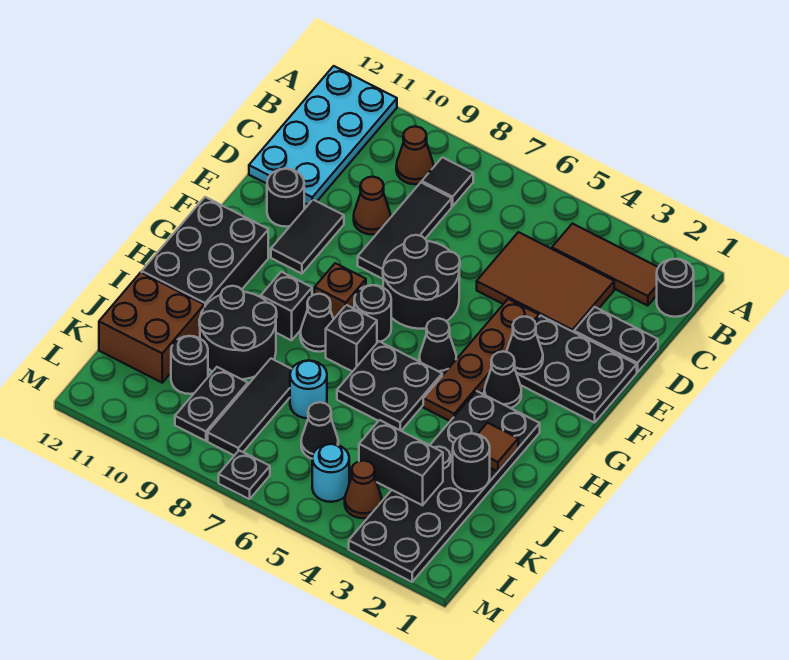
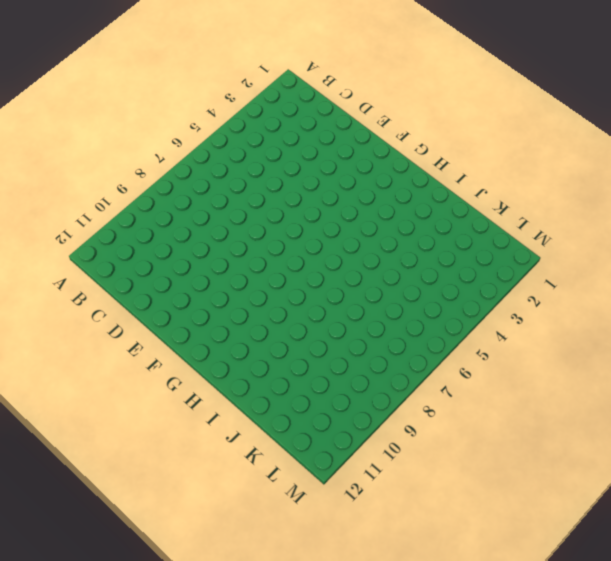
none -> cyan plate A11:D12 level 1
none -> black round brick B1 level 1
none -> brown tile B2:B4 level 1
none -> black tile B8 level 1

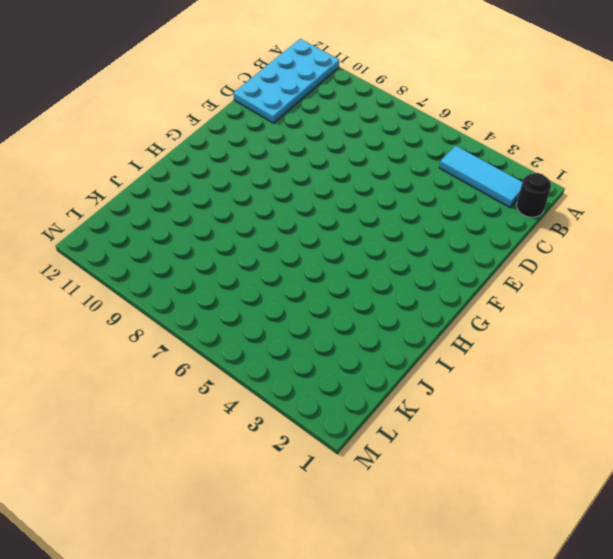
cyan tile B2:B4 level 1 -> brown tile B2:B4 level 1
none -> black tile B8 level 1
none -> brown cone B9 level 1
none -> brown tile C3:D5 level 1
none -> black tile C8:E8 level 1

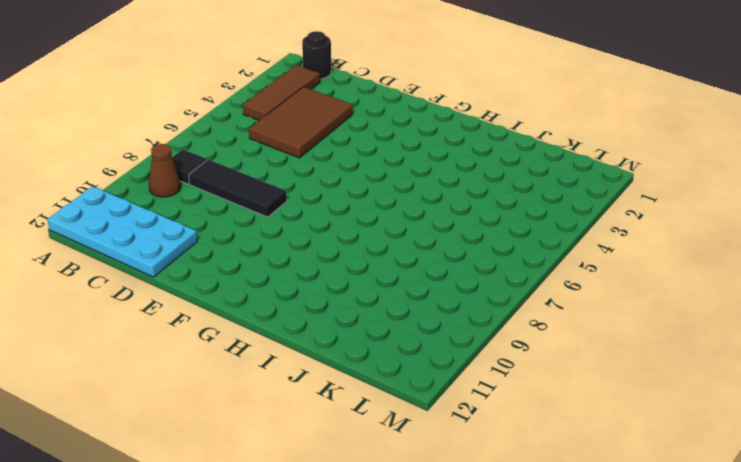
none -> black plate D1:D2 level 1
none -> brown cone D9 level 1
none -> black plate E1:F3 level 1
none -> brown plate E4:H4 level 1

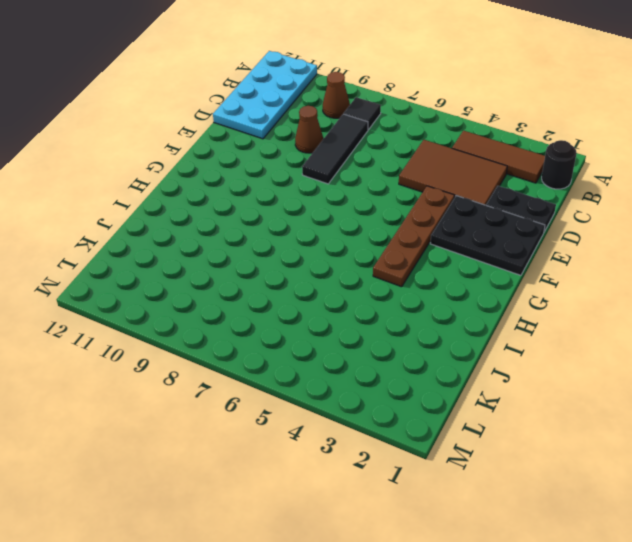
none -> black round brick E6:F7 level 1
none -> black tile E10:F10 level 1
none -> black round brick E11 level 1
none -> black cone G3 level 1

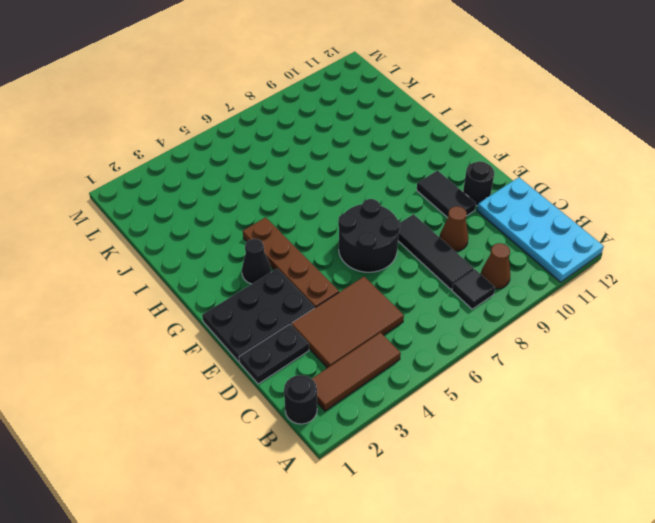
none -> black cone G5 level 1
none -> black round brick G7 level 1
none -> brown brick G8 level 1
none -> black brick G11:I12 level 1

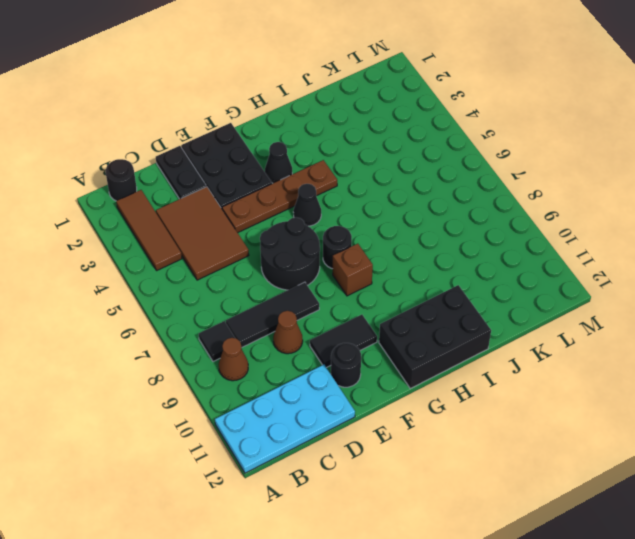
none -> black plate H2:M3 level 1
none -> black plate H5:I6 level 1
none -> black brick H7 level 1
none -> black cone H8 level 1

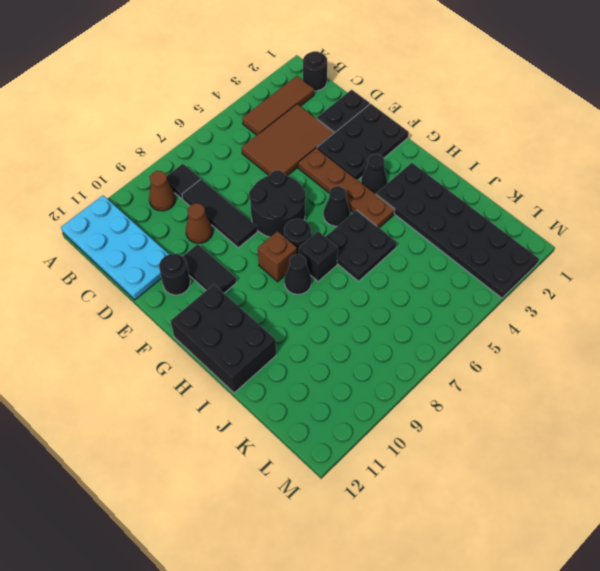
none -> black brick H9 level 1
none -> black round brick I9:J10 level 1
none -> cyan round brick J7 level 1
none -> black tile J8:L8 level 1

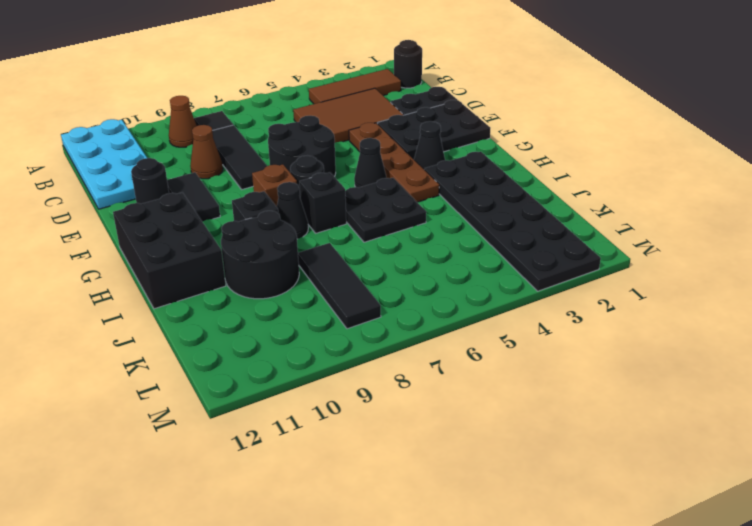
none -> cyan round brick J7 level 1
none -> brown brick J11:K12 level 1
none -> black cone K6 level 1
none -> black plate K9:L9 level 1

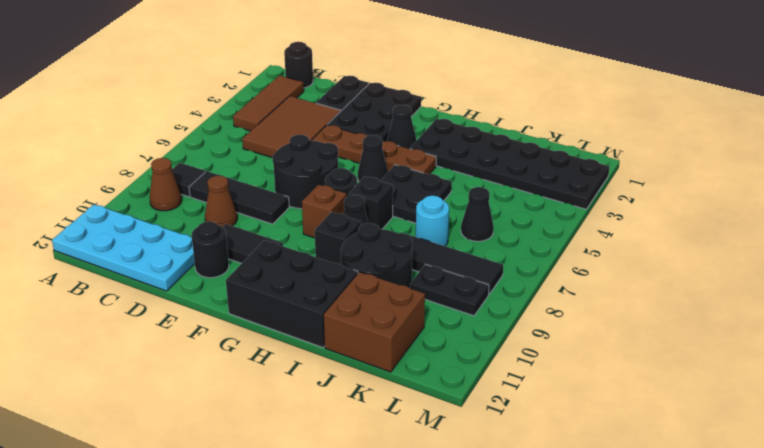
none -> black round brick K10 level 1
none -> brown cone L4 level 1
none -> cyan round brick L5 level 1
none -> black plate M7 level 1

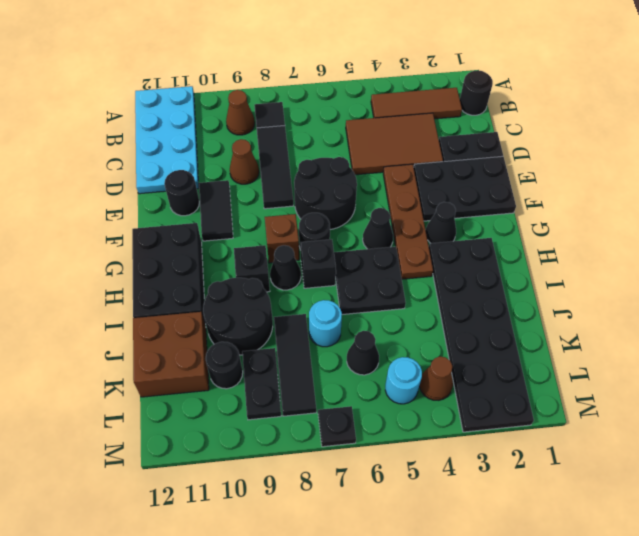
none -> black cone F3 level 2
none -> brown tile I2 level 2
none -> black round brick J2 level 2
none -> black brick K3:K4 level 2

